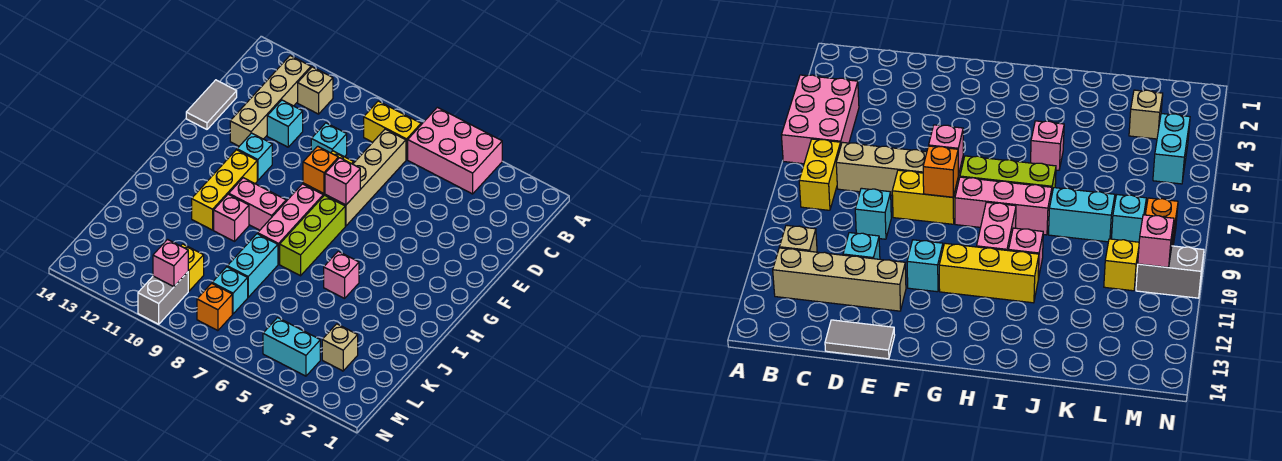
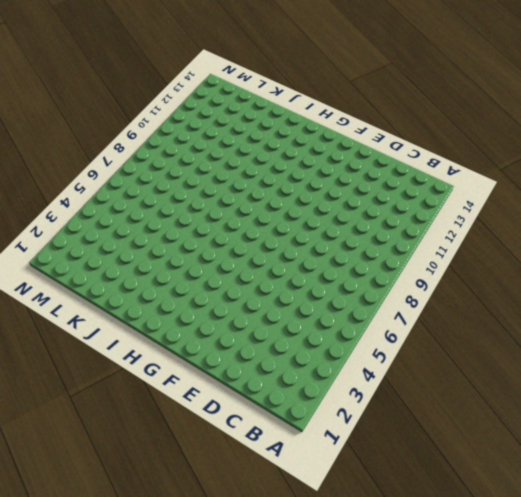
none -> pink brick A4:B6 level 1
none -> yellow brick B7:B8 level 1
none -> tan brick B11 level 1

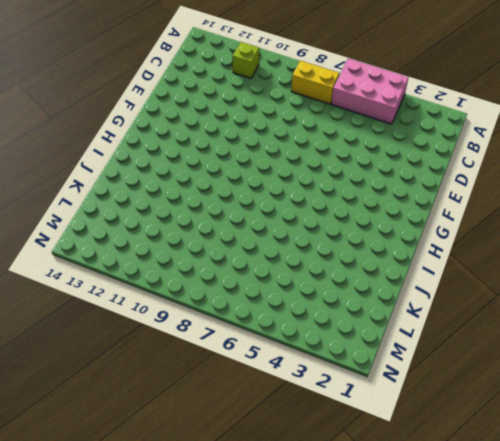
lime brick B11 level 1 -> tan brick B11 level 1
none -> tan brick B12:E12 level 1
none -> tan brick C7:F7 level 1
none -> cyan brick D9 level 1

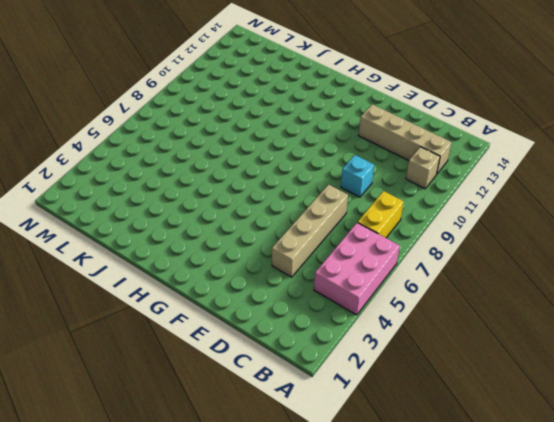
tan brick D4:D7 level 1 -> tan brick C7:F7 level 1
none -> cyan brick D11 level 1
none -> grey tile D14:E14 level 1
none -> yellow brick E8:F8 level 1

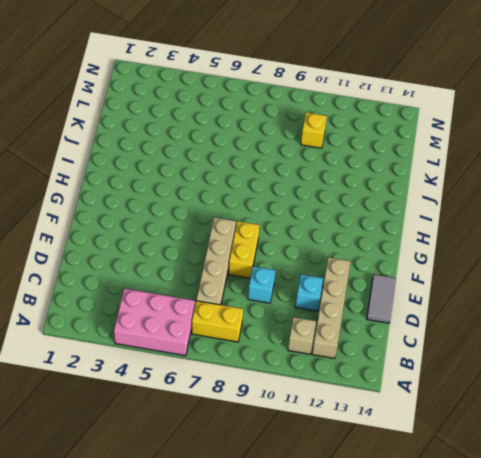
none -> cyan brick F11 level 1
none -> lime brick G7:I7 level 1
none -> pink brick G8:I8 level 1

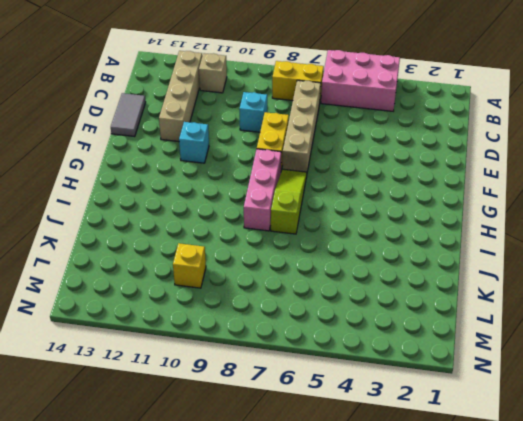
lime slope G7:I7 level 1 top I -> lime brick G7:I7 level 1
none -> cyan brick D11 level 1
none -> yellow brick G11:I11 level 1
none -> pink brick H9:H10 level 1

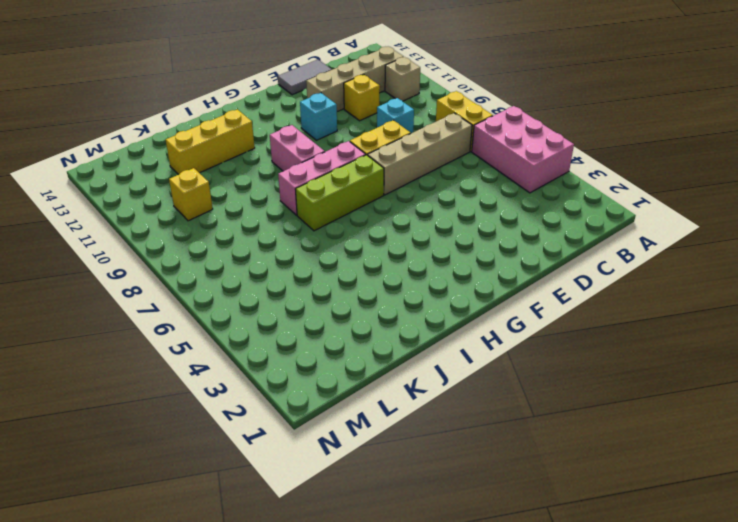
yellow brick D11 level 1 -> cyan brick D11 level 1
yellow brick I12:K12 level 1 -> yellow brick G11:I11 level 1
none -> pink brick I5 level 1
none -> pink brick I10 level 1
none -> cyan brick J8:K8 level 1

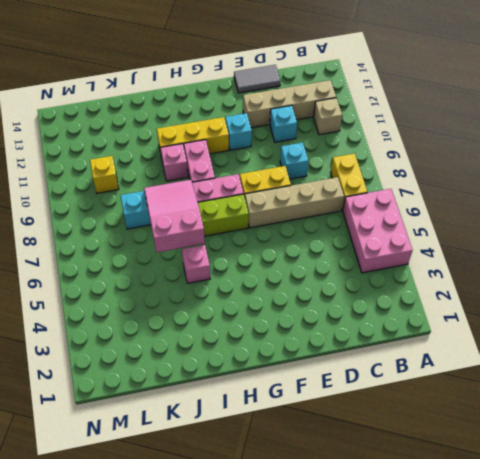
pink slope I6:J8 level 2 top 6 -> none
none -> tan brick L3 level 1
none -> cyan brick L8 level 1
none -> cyan brick M4:M5 level 1

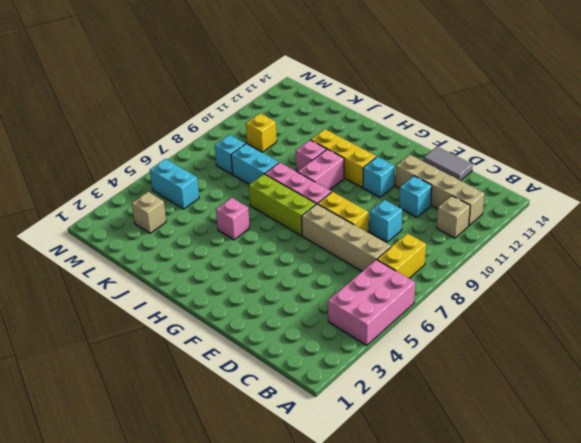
cyan brick L5:M5 level 1 -> cyan brick M4:M5 level 1
none -> orange brick M8 level 1
none -> grey brick M10:N10 level 1
none -> pink brick F7 level 2

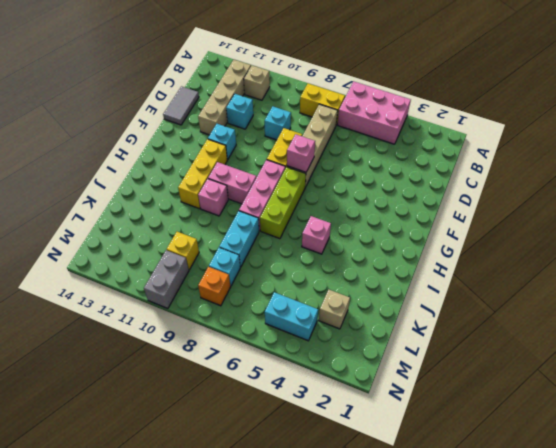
none -> orange brick F8 level 2
none -> pink brick M10 level 2

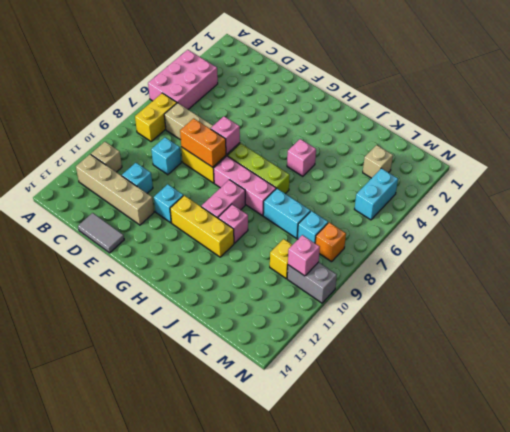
orange brick E8:F8 level 2 -> orange brick F8 level 2

